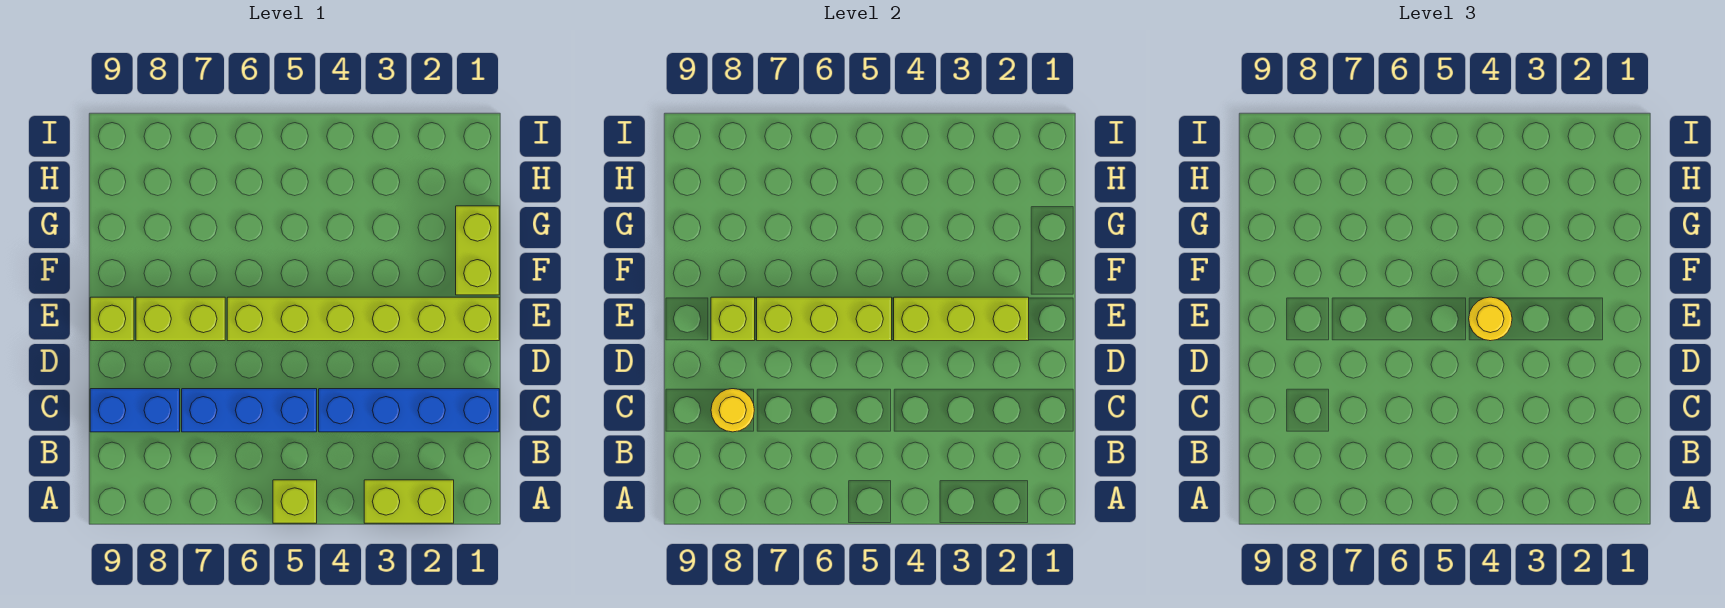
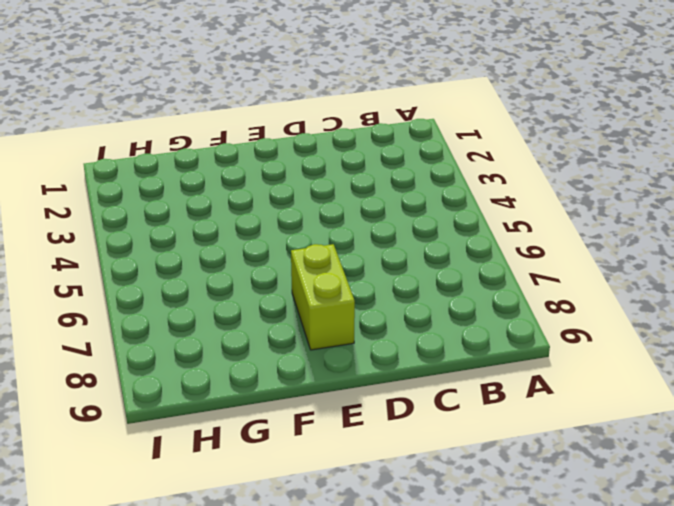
none -> lime brick A2:A3 level 1
none -> lime brick A5 level 1
none -> blue brick C1:C4 level 1

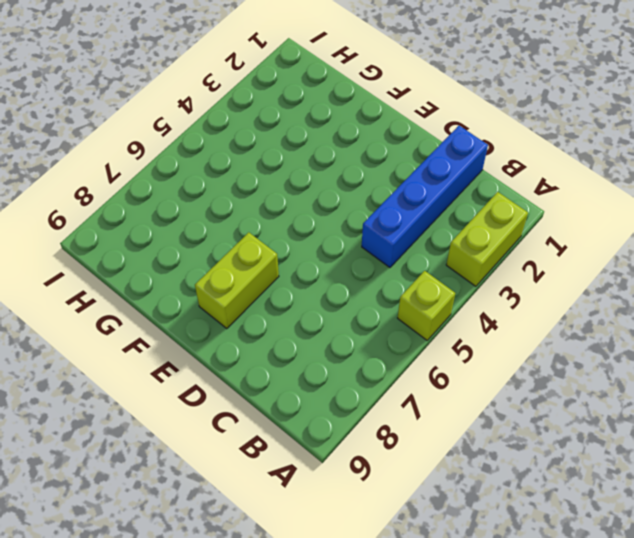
none -> blue brick C5:C7 level 1
none -> blue brick C8:C9 level 1
none -> lime brick E1:E6 level 1

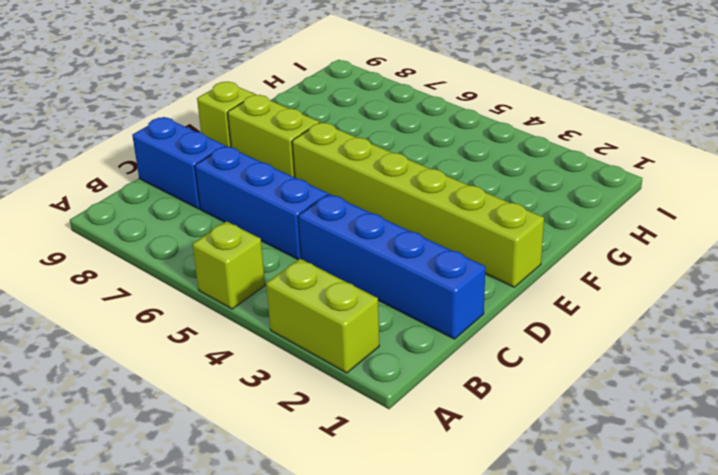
none -> lime brick F1:G1 level 1
none -> yellow round brick C8 level 2
none -> lime brick E2:E4 level 2

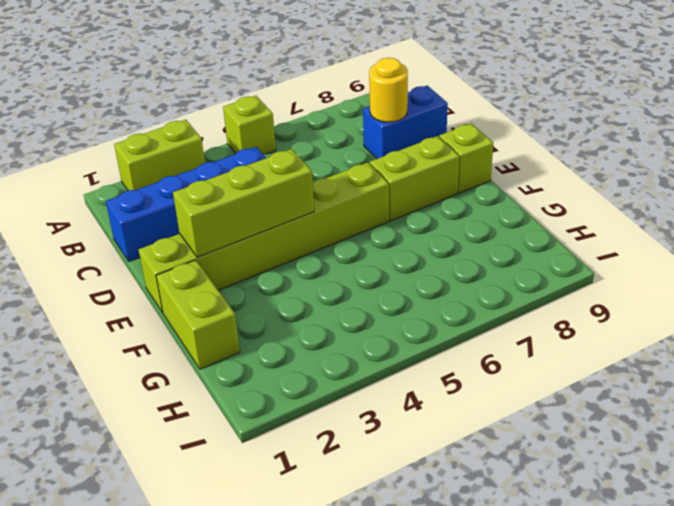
none -> blue brick C5:C7 level 1
none -> lime brick E5:E7 level 2
none -> lime brick E8 level 2

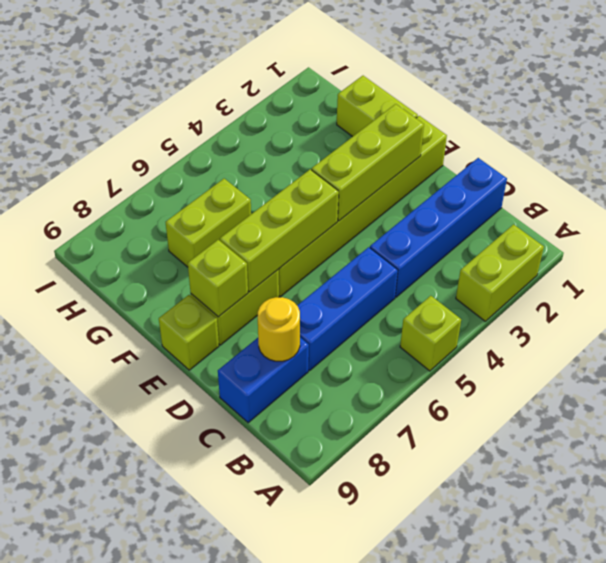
lime brick G6:G7 level 1 -> none
none -> yellow round brick E4 level 3

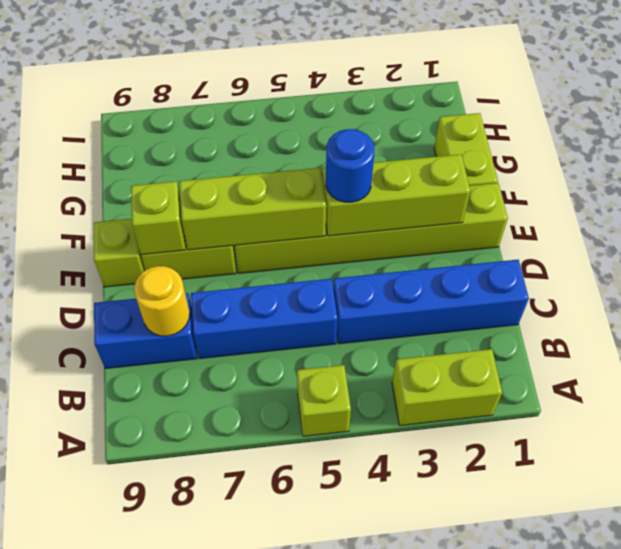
blue round brick E4 level 3 -> yellow round brick E4 level 3

